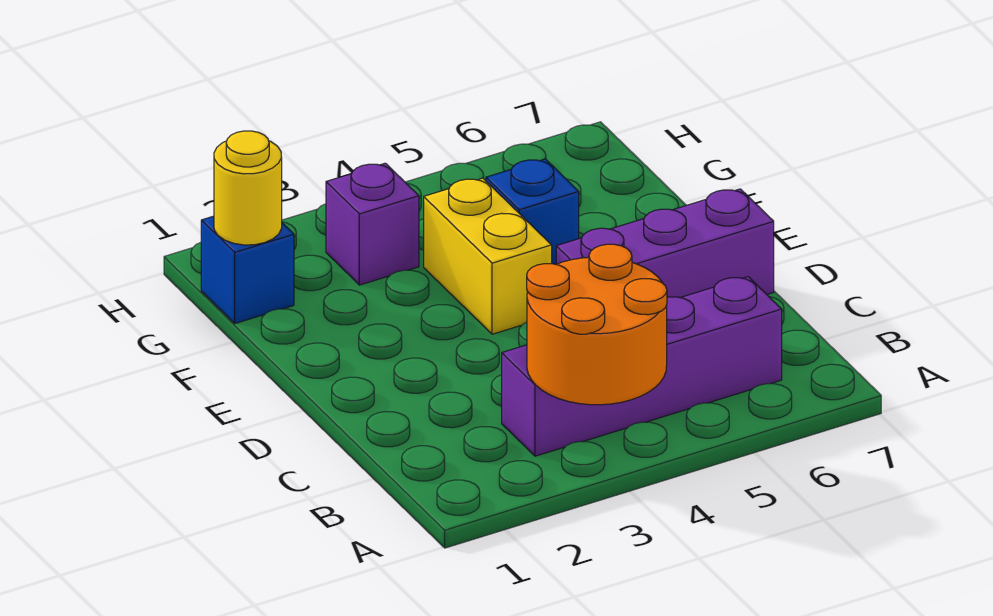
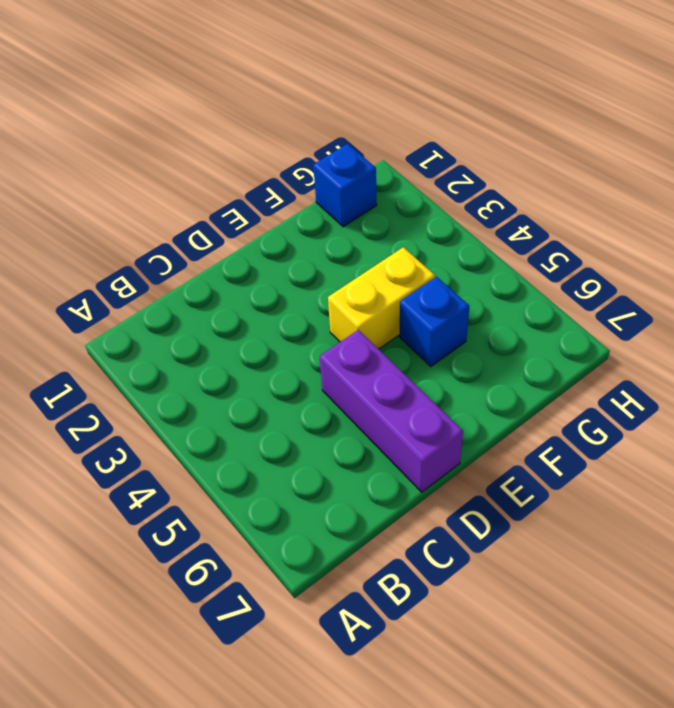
none -> purple brick B3:B6 level 1
none -> purple brick G3 level 1

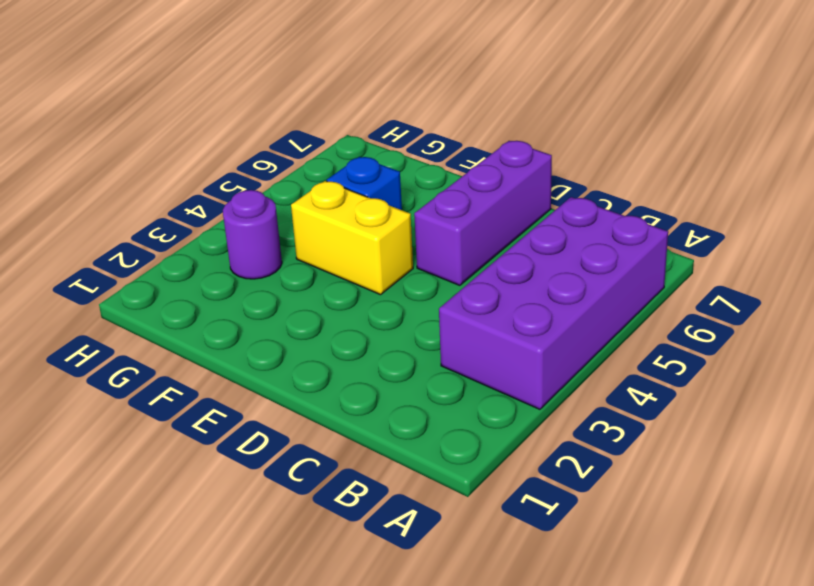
purple brick A3:B6 level 1 -> purple brick B3:B6 level 1
purple round brick G3 level 1 -> purple brick G3 level 1
none -> blue brick G1 level 1
none -> orange round brick A3:B4 level 2

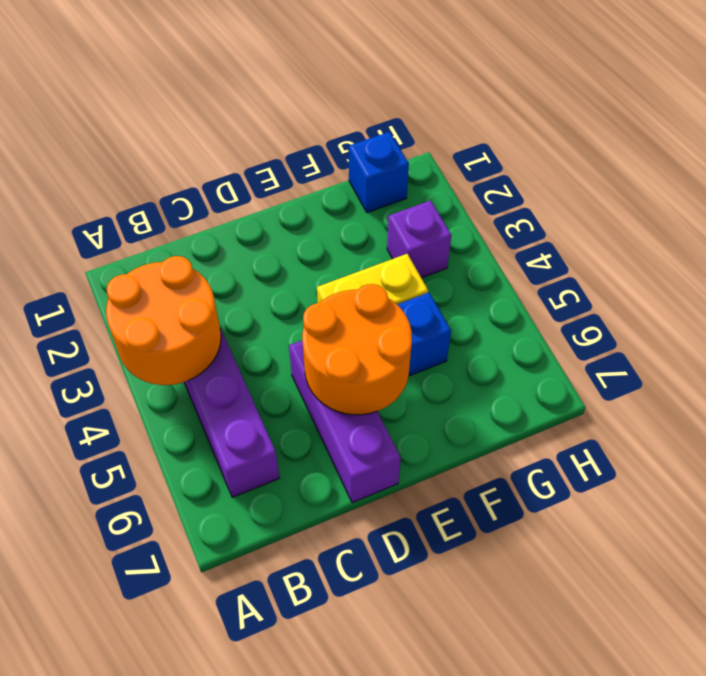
orange round brick D5:E6 level 2 -> none
none -> yellow round brick G1 level 2

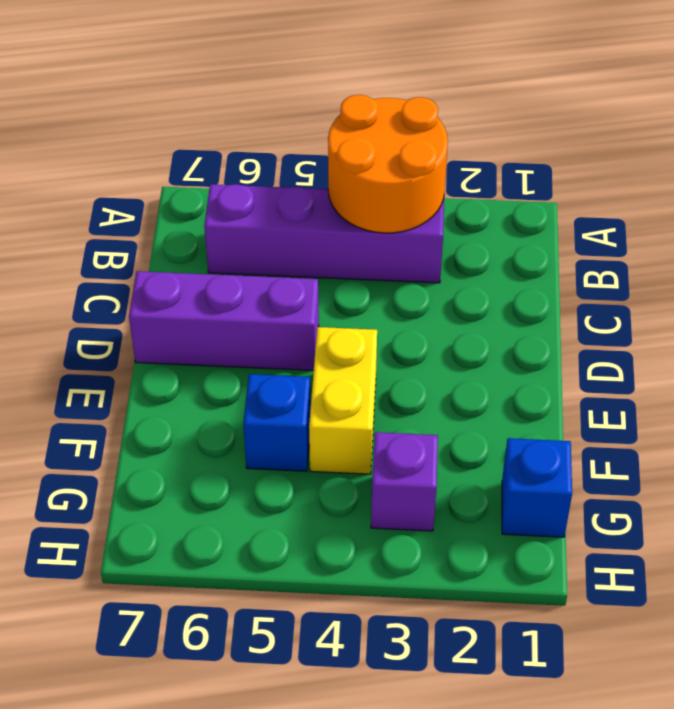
none -> yellow round brick G1 level 2

